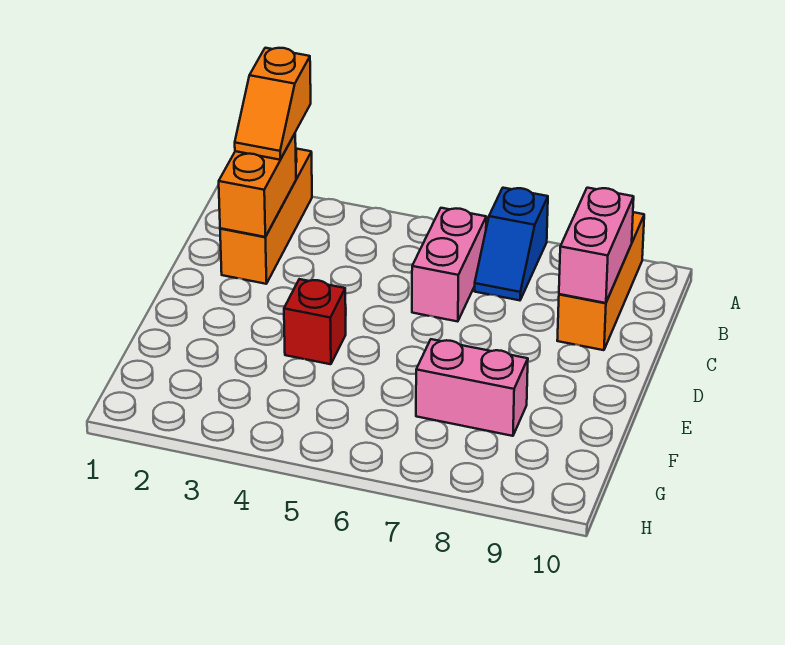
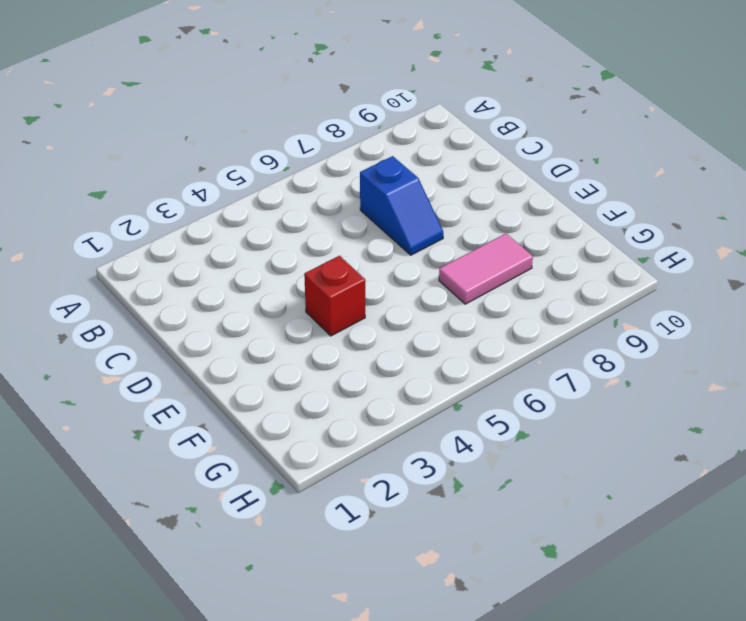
blue slope C7:D7 level 1 top C -> blue slope A7:B7 level 1 top A
pink tile F7:F8 level 1 -> pink brick F7:F8 level 1
none -> orange brick A2:C2 level 1
none -> orange brick A9:C9 level 1

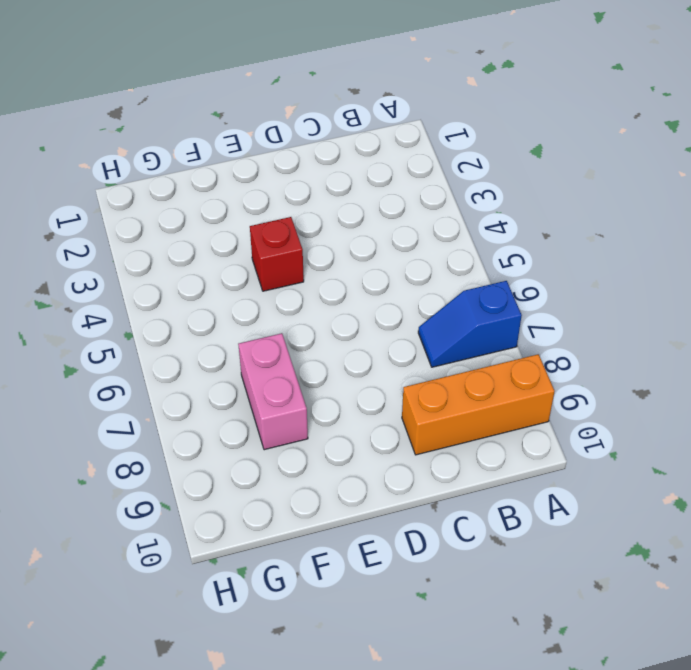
none -> orange brick A2:C2 level 1
none -> pink brick B6:C6 level 1

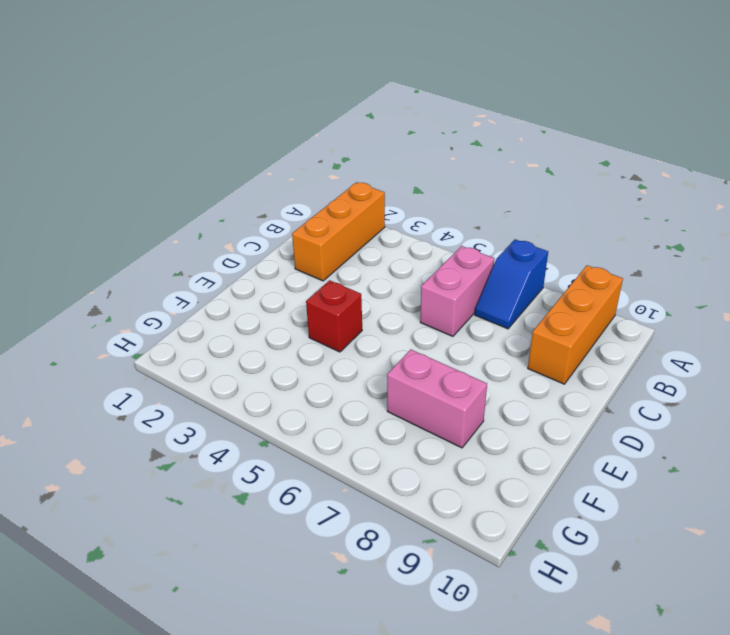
none -> orange brick B2:C2 level 2
none -> pink brick B9:C9 level 2

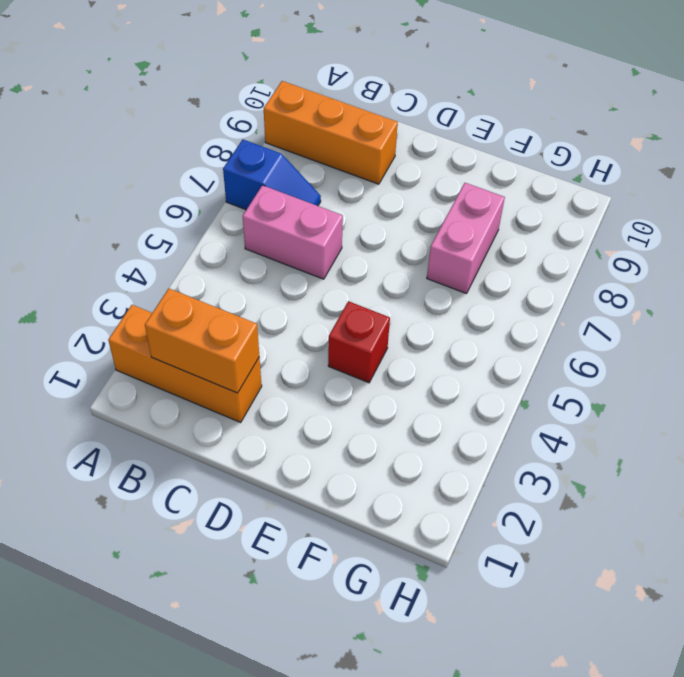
none -> pink brick B9:C9 level 2
none -> orange slope A2:B2 level 3 top A

